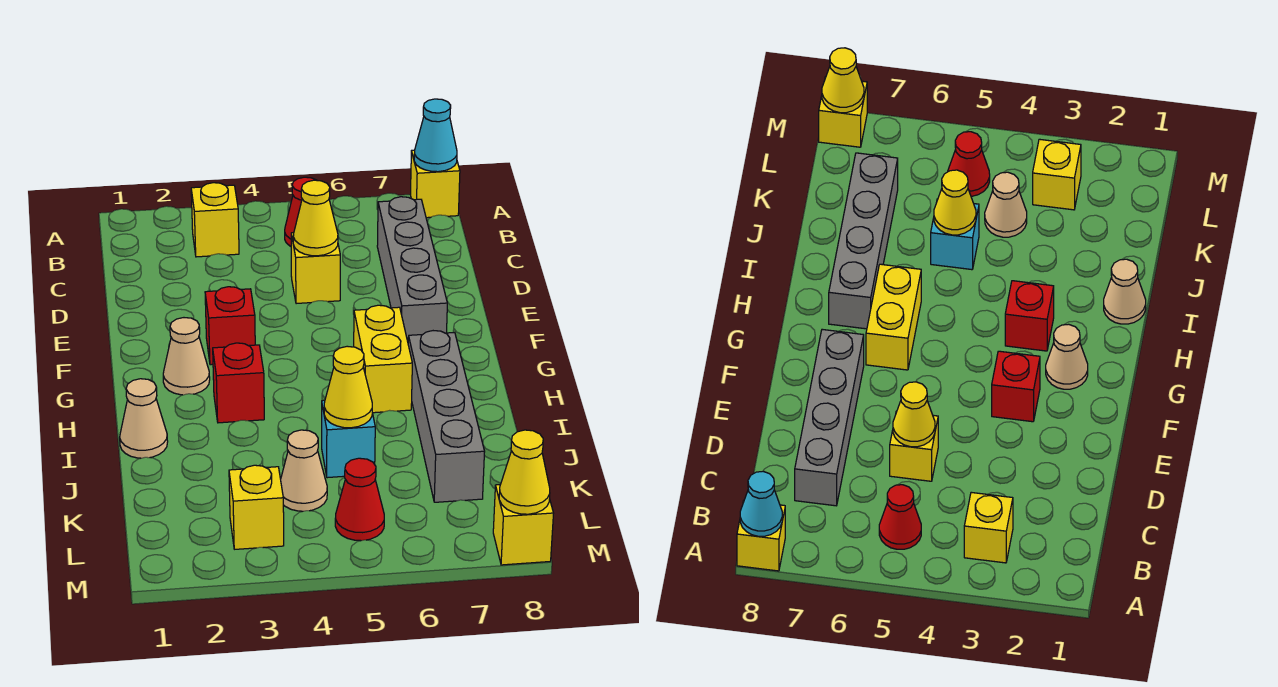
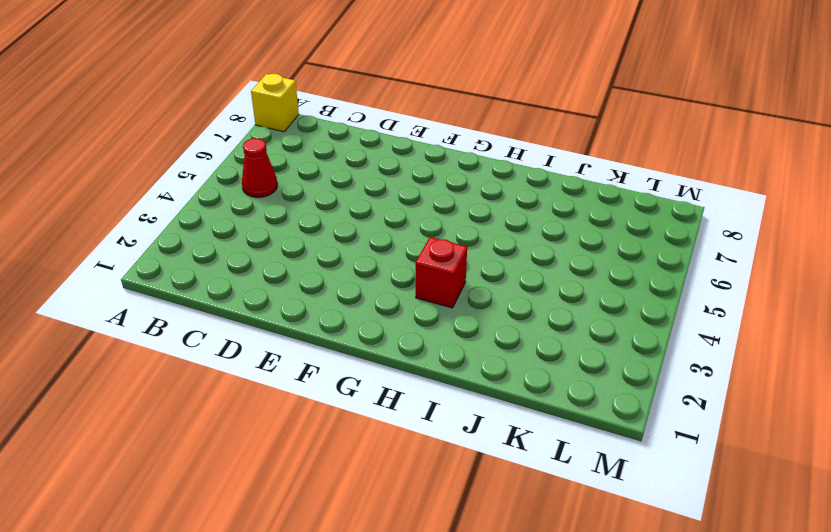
none -> yellow brick B3 level 1
none -> grey brick C7:F7 level 1
none -> yellow brick D5 level 1

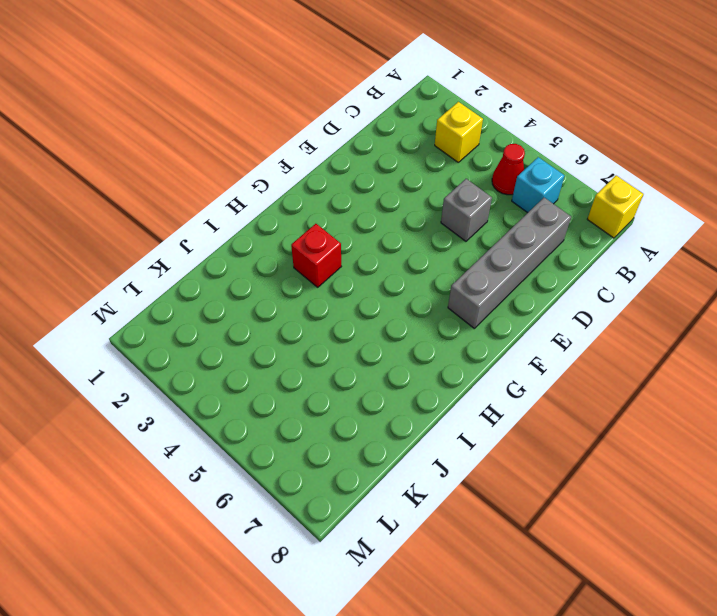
cyan brick B6 level 1 -> cyan brick J5 level 1
grey brick D5 level 1 -> yellow brick D5 level 1
none -> red brick F3 level 1
none -> tan cone G2 level 1
none -> yellow brick G6:H6 level 1

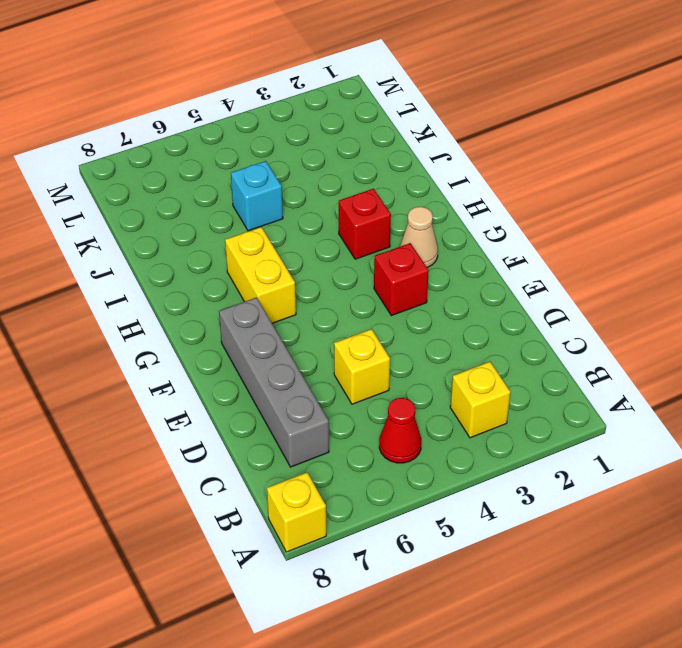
none -> grey brick H7:K7 level 1
none -> tan cone I1 level 1
none -> tan cone K4 level 1

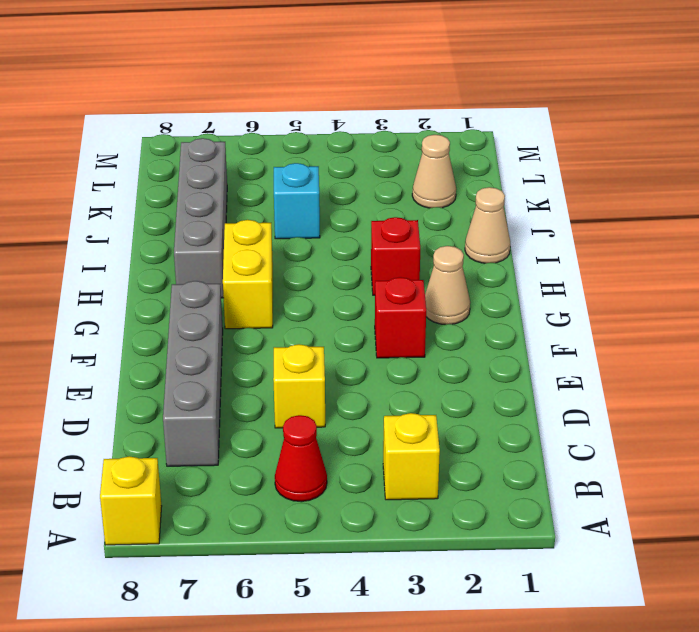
tan cone K2 level 1 -> tan cone K4 level 1
none -> yellow brick L3 level 1
none -> red cone L5 level 1
none -> yellow brick M8 level 1

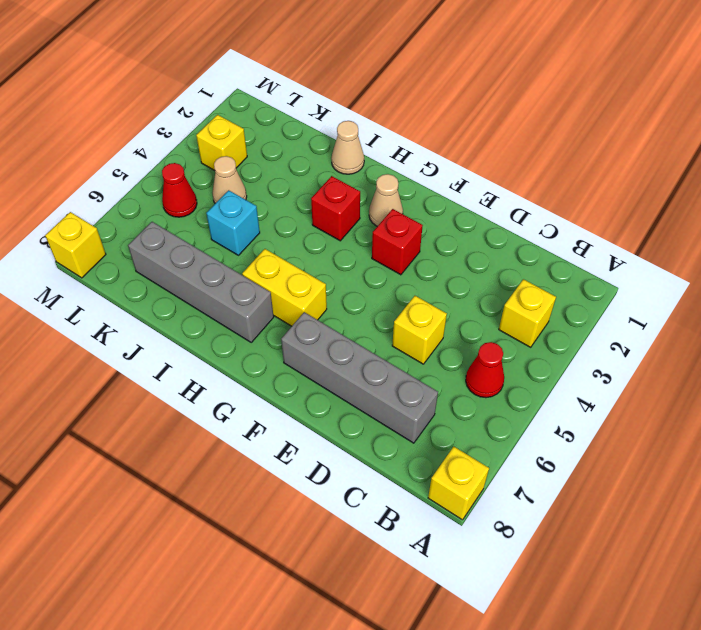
none -> cyan cone A8 level 2
none -> yellow cone D5 level 2
none -> yellow cone J5 level 2

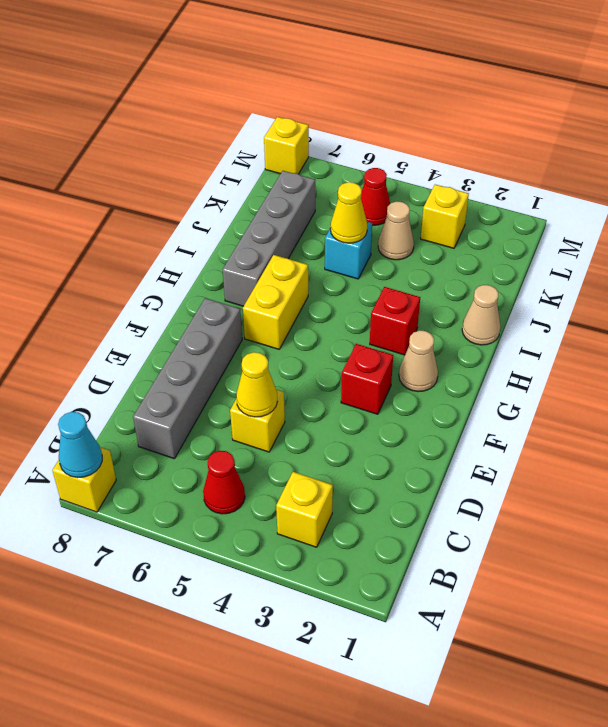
none -> yellow cone M8 level 2

